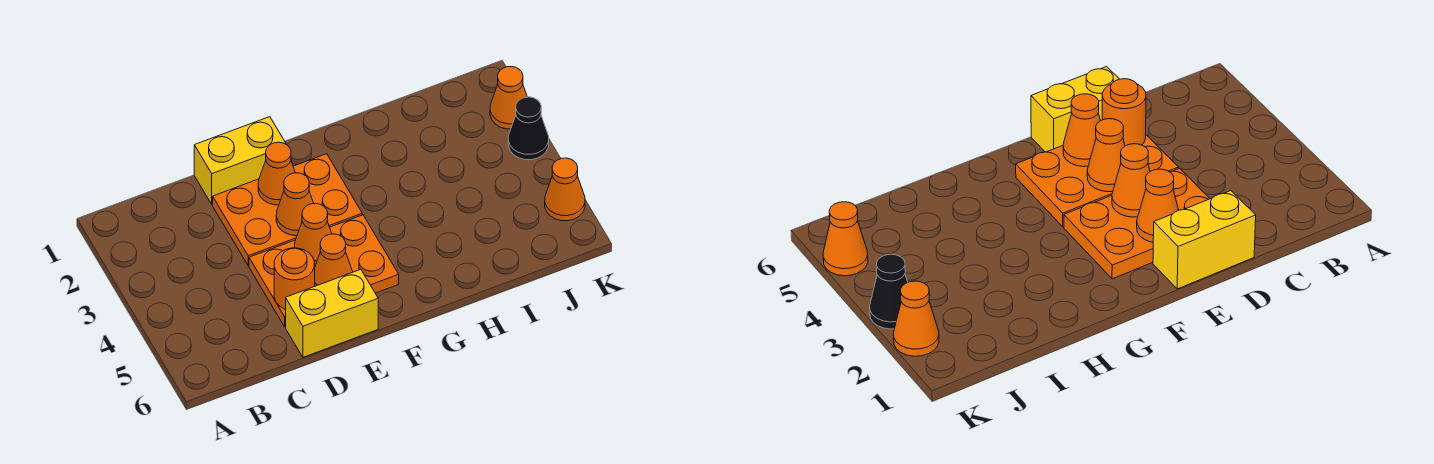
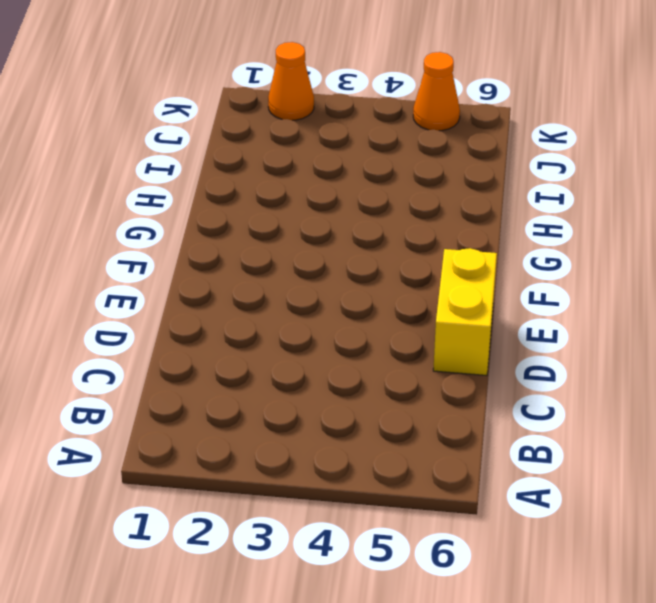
none -> yellow brick D1:E1 level 1
none -> orange plate D2:F3 level 1
none -> orange plate D4:F5 level 1

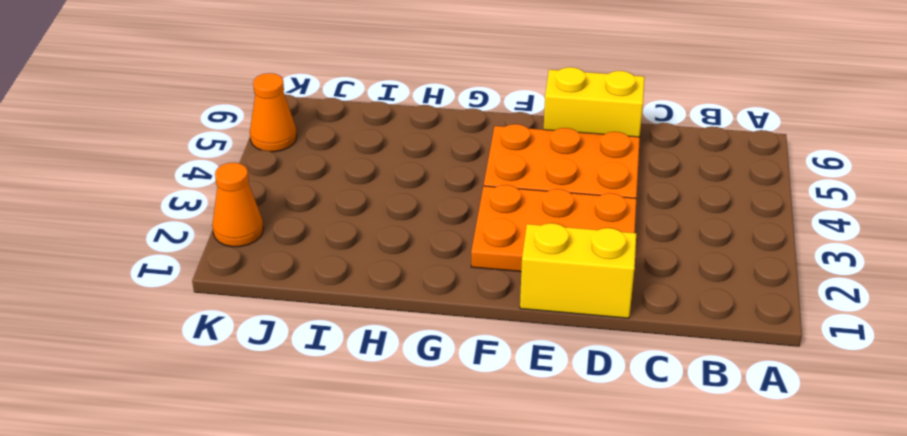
none -> black cone K3 level 1
none -> orange round brick D5 level 2
none -> orange cone E2 level 2

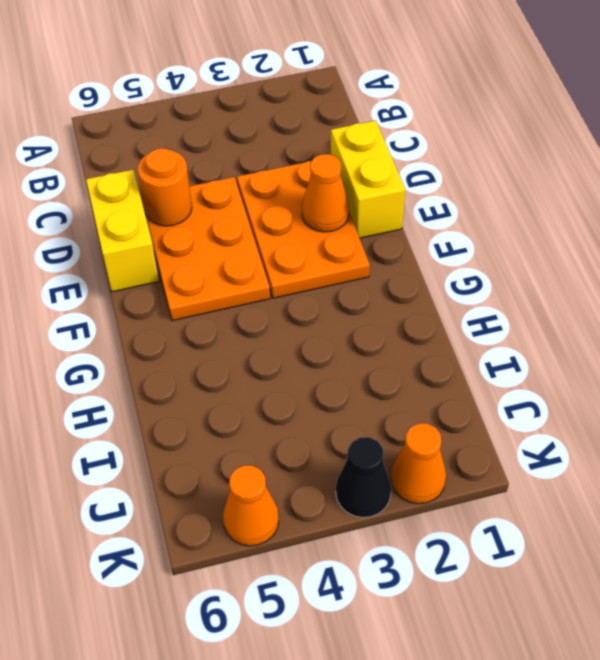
none -> orange cone E3 level 2
none -> orange cone E4 level 2
none -> orange cone E5 level 2

